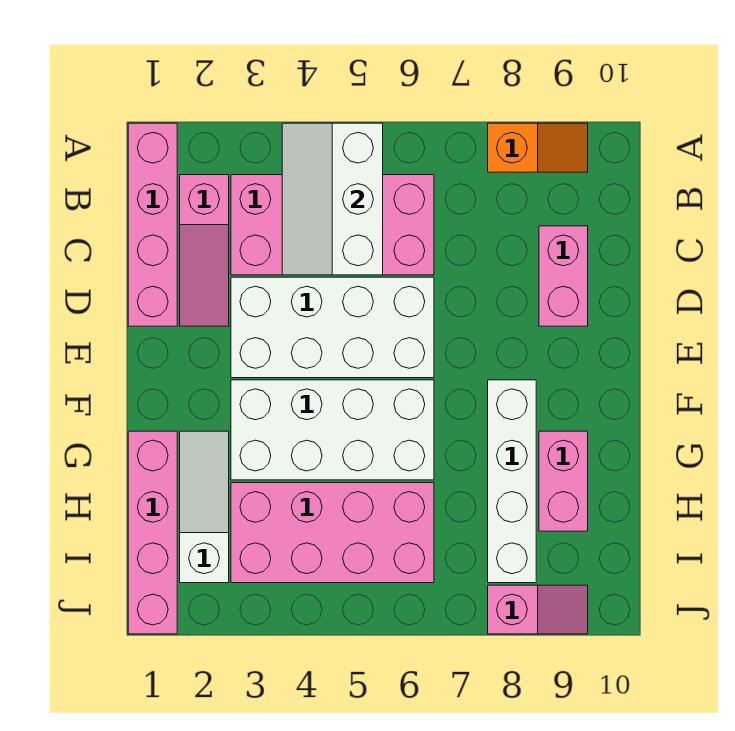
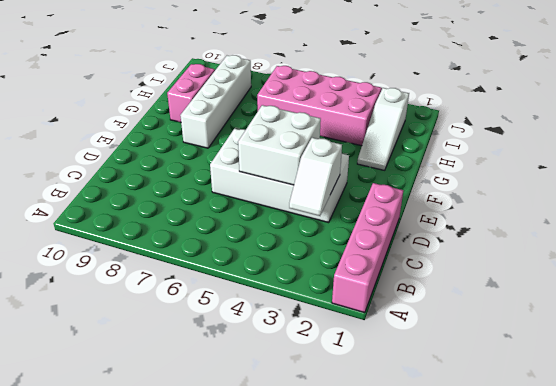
white slope C3:D3 level 2 top D -> none
white brick D4:E5 level 2 -> none
none -> orange slope A8:A9 level 1 top 8
none -> pink slope B2:D2 level 1 top B
none -> pink brick B3:C6 level 1

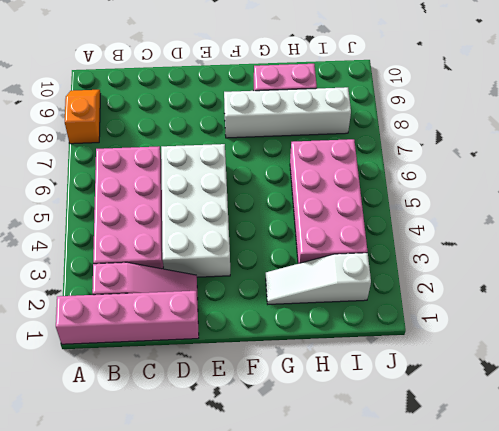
none -> pink brick C9:D9 level 1
none -> white brick F3:G6 level 1
none -> pink brick G1:J1 level 1

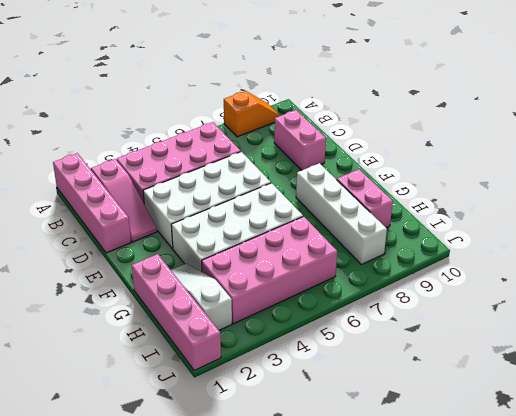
none -> pink slope J8:J9 level 1 top 8
none -> white slope A4:C5 level 2 top 5

